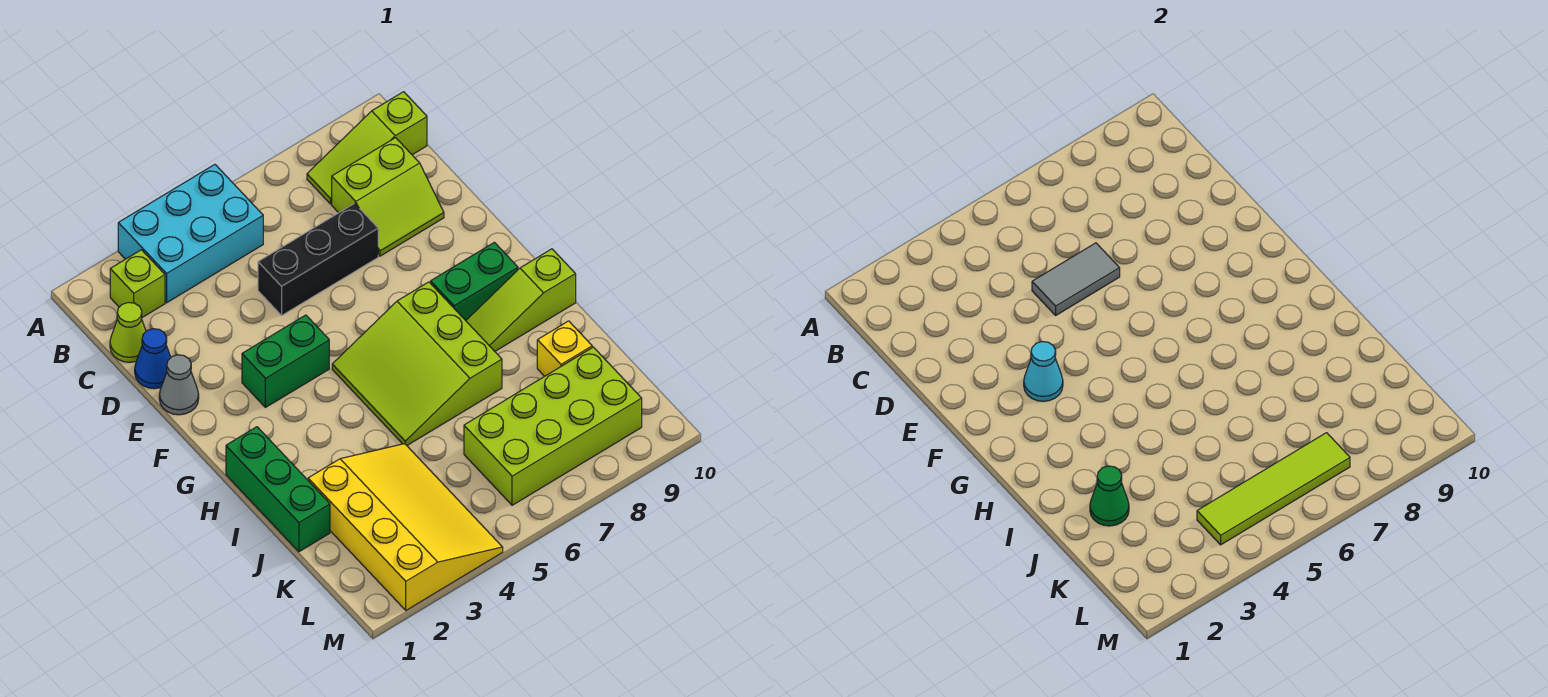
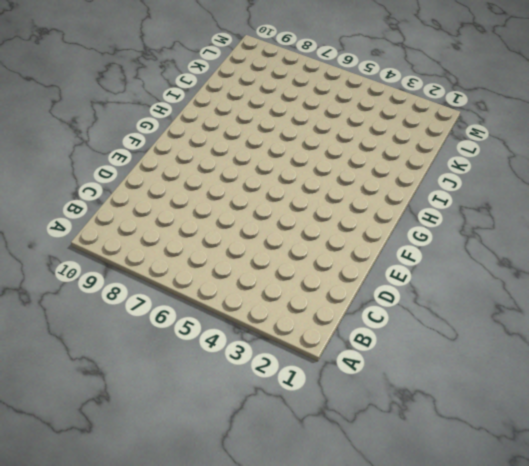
none -> cyan brick A3:B5 level 1
none -> lime brick B2 level 1
none -> lime slope B8:B10 level 1 top 10

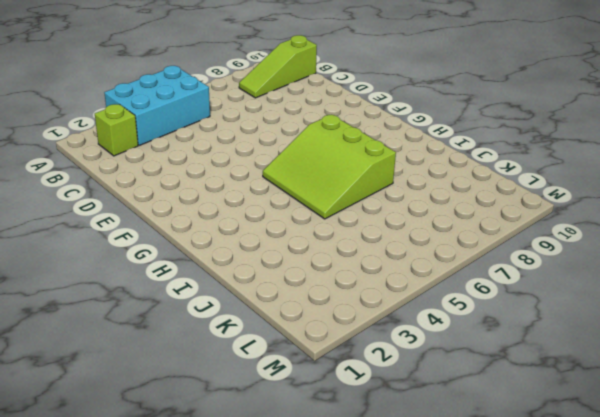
none -> lime cone C1 level 1
none -> lime slope C8:D9 level 1 top C
none -> blue cone D1 level 1

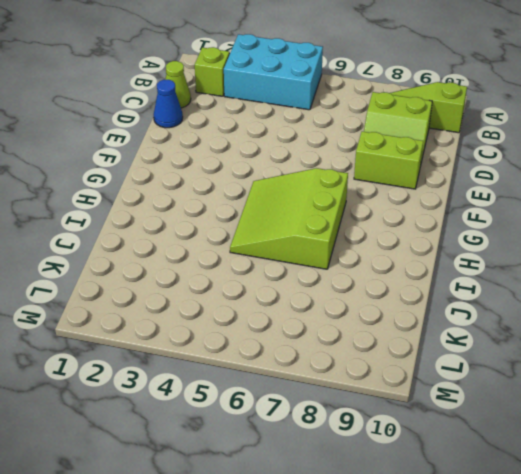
lime brick E8:E9 level 1 -> none
none -> black brick D5:D7 level 1
none -> grey cone E1 level 1
none -> green brick F3:F4 level 1

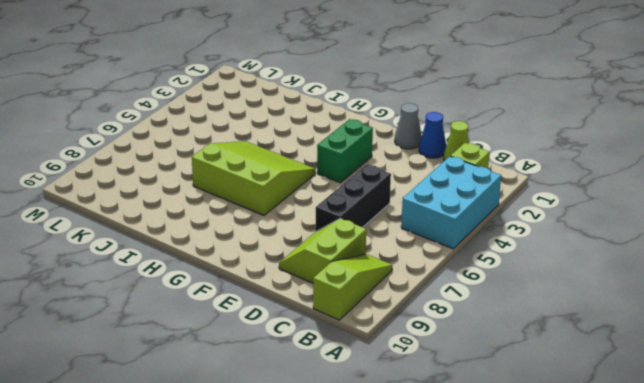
none -> green brick G8:G9 level 1
none -> green brick H1:J1 level 1
none -> lime slope H8:H10 level 1 top 10

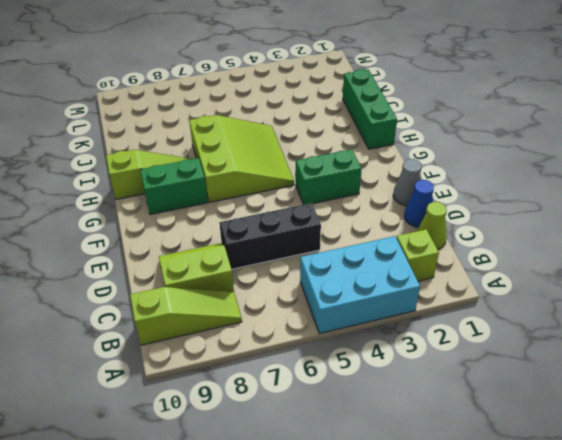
none -> yellow slope J2:M4 level 1 top 2
none -> yellow brick J9 level 1
none -> lime brick K6:L9 level 1

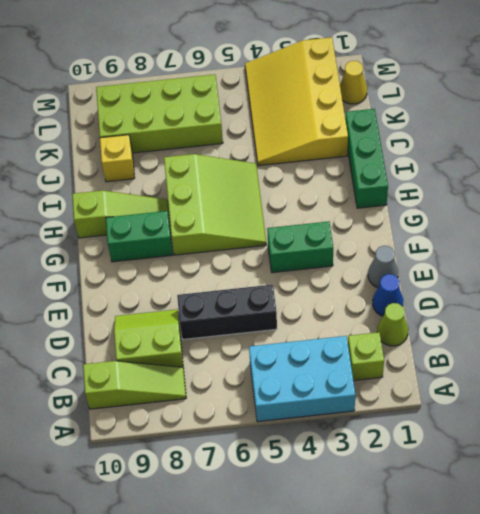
yellow cone L1 level 1 -> none
none -> grey tile D5:D6 level 2
none -> cyan cone F3 level 2
none -> green cone J2 level 2

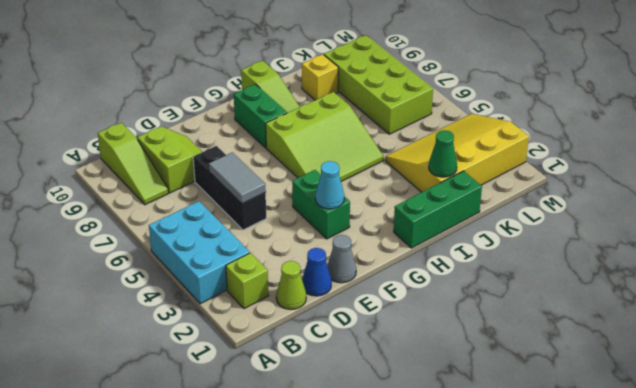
none -> lime tile L4:L7 level 2

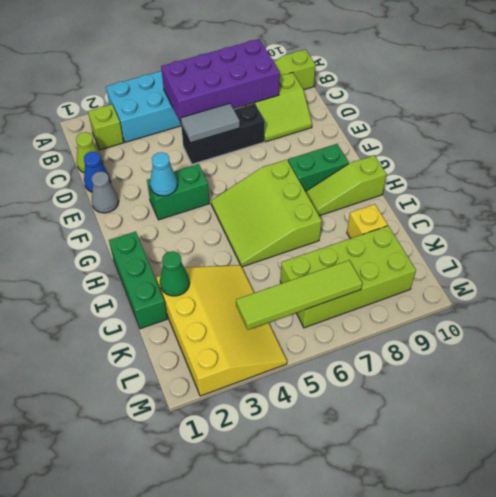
purple brick B5:C8 level 2 -> none

